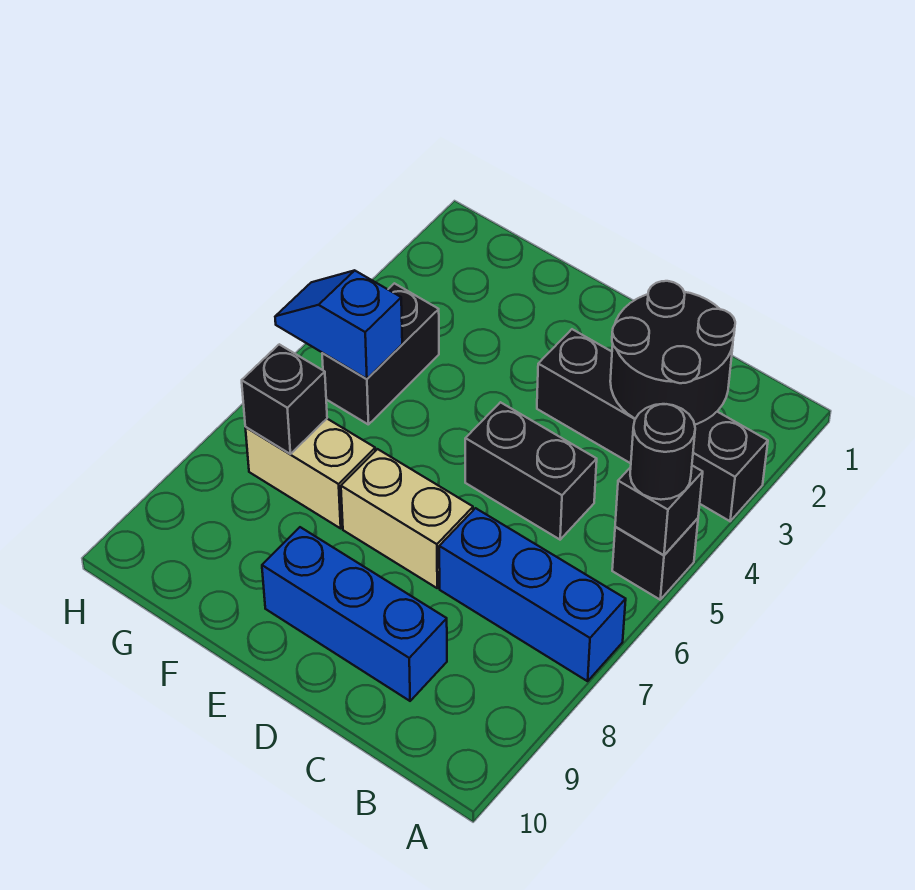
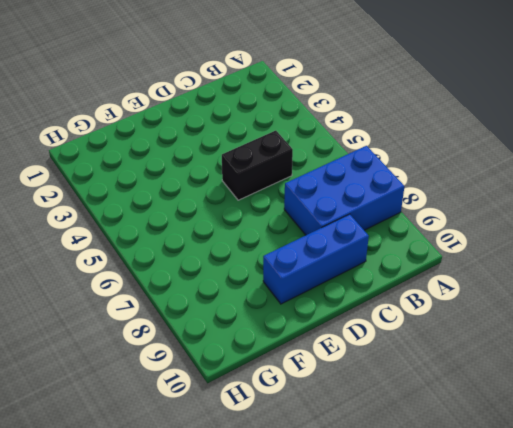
blue brick A7:C8 level 1 -> blue brick A7:C7 level 1
none -> black brick A3:D3 level 1
none -> black brick A5 level 1
none -> tan brick D7:E7 level 1

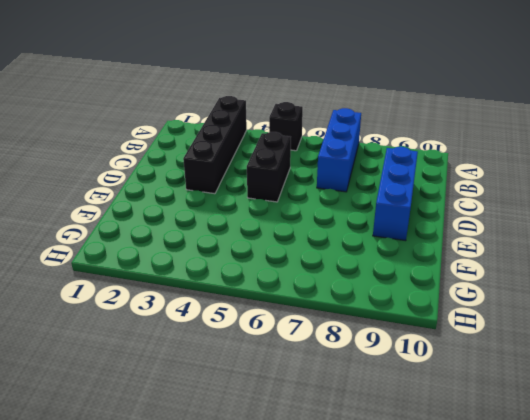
none -> tan brick D7:E7 level 1
none -> tan brick F7:G7 level 1
none -> black brick G4:G5 level 1

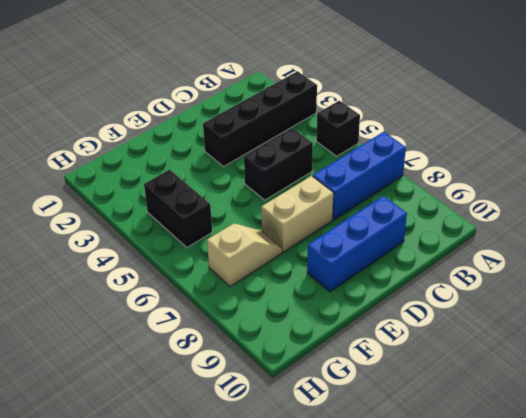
tan slope F7:G7 level 1 top G -> tan brick F7:G7 level 1
none -> black brick A5 level 2
none -> black round brick B2:C3 level 2
none -> blue slope G5:H5 level 2 top G

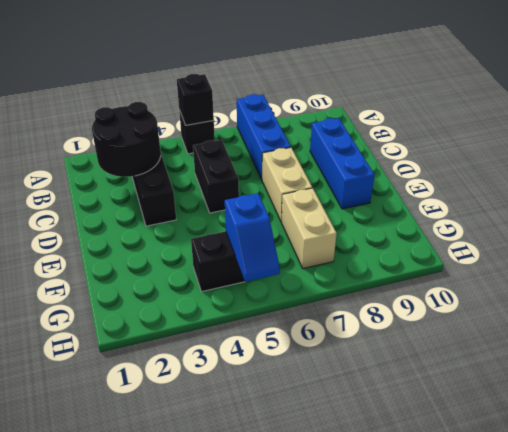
none -> black brick G7 level 2
none -> black round brick A5 level 3

